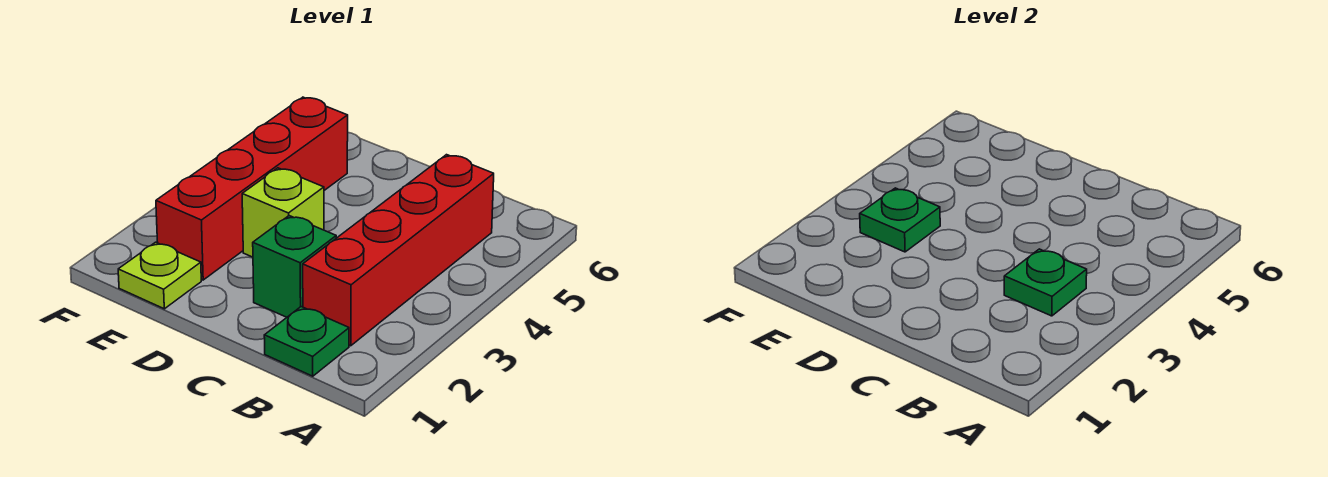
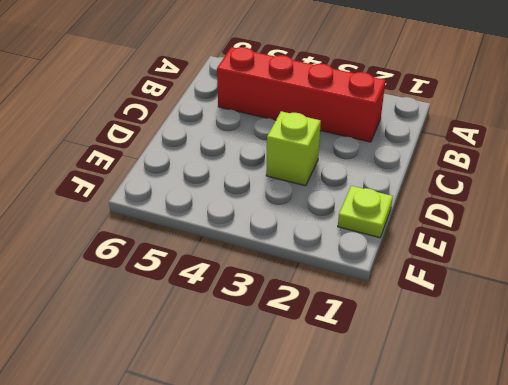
none -> green plate B1 level 1
none -> green brick C2 level 1

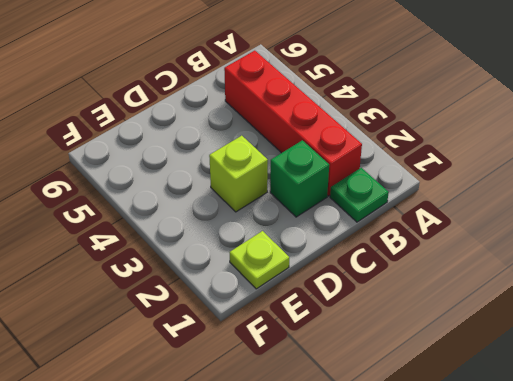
none -> red brick E2:E5 level 1
none -> green plate B3 level 2

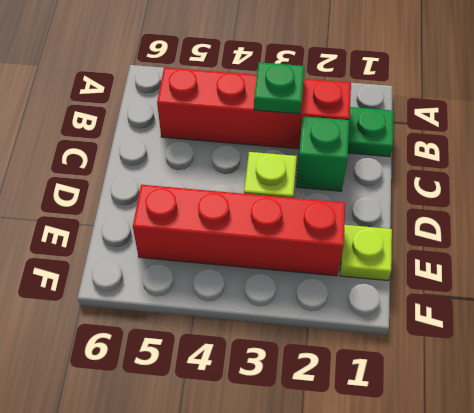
none -> green plate E3 level 2

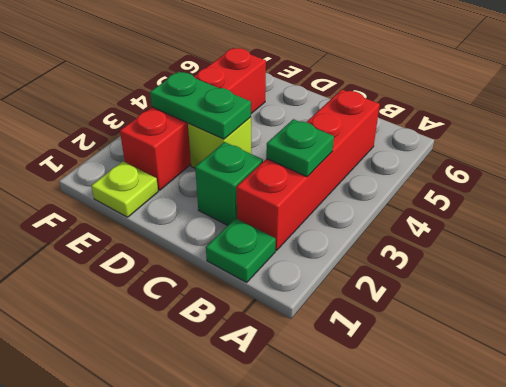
green plate D3:E3 level 2 -> green plate E3 level 2

